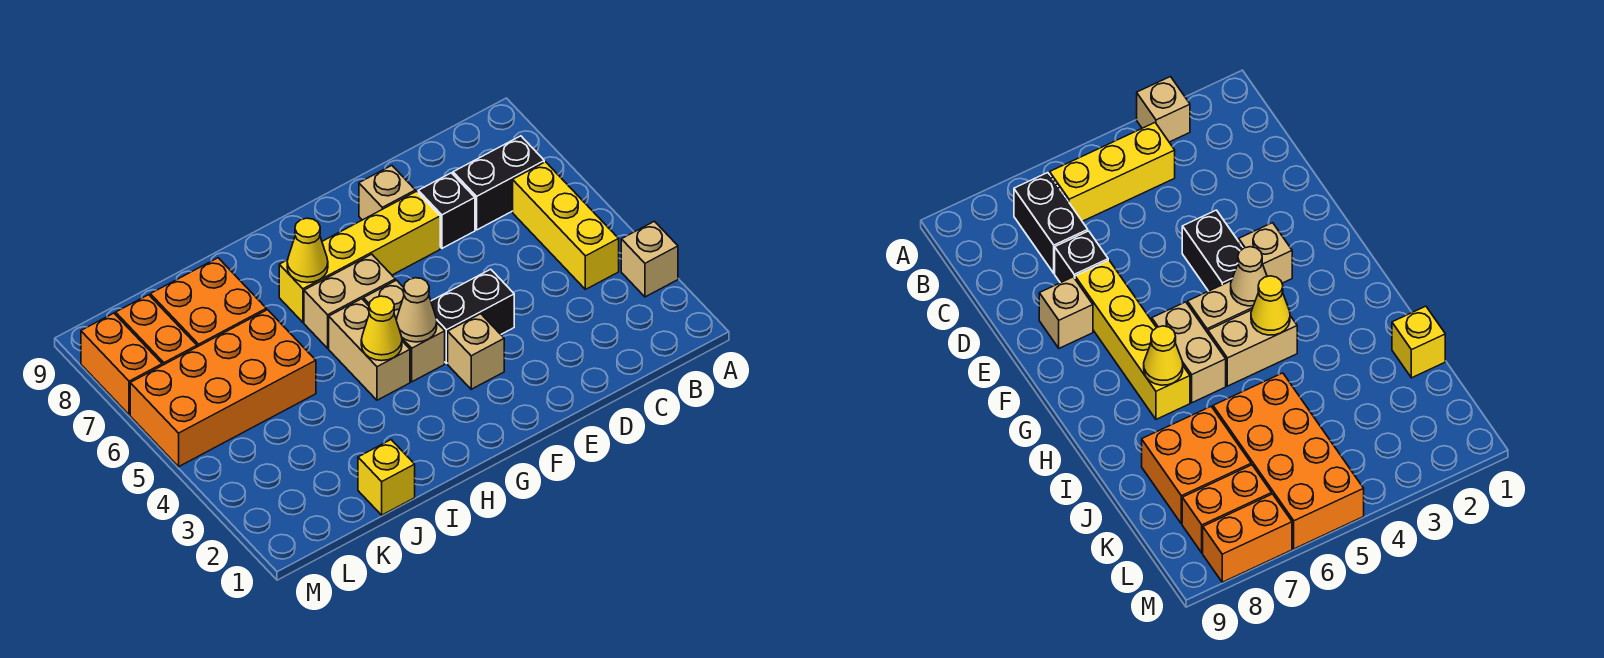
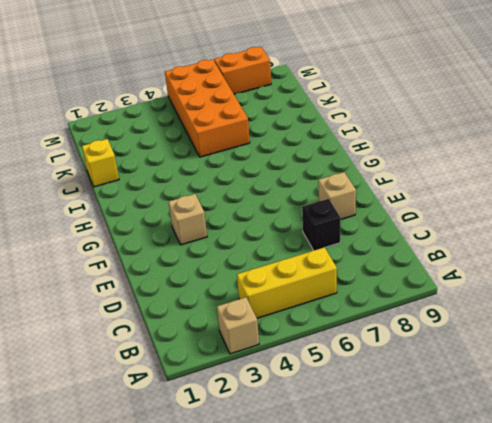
none -> black brick B7:C7 level 1
none -> black brick E4:F4 level 1
none -> yellow brick E7:H7 level 1

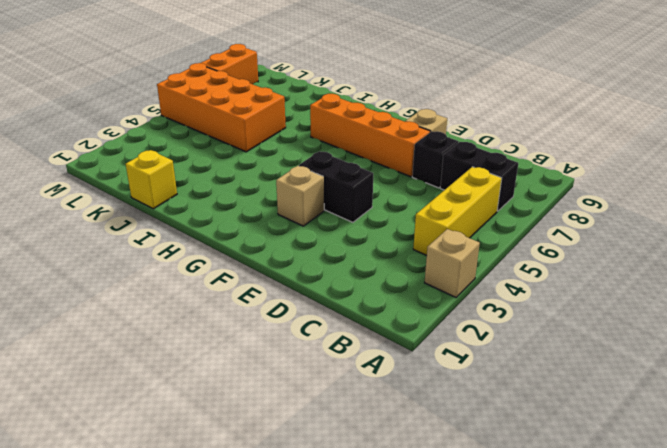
orange brick E7:H7 level 1 -> yellow brick E7:H7 level 1
none -> tan brick G4:G5 level 1
none -> tan brick G6:H6 level 1
none -> tan brick H4:H5 level 1

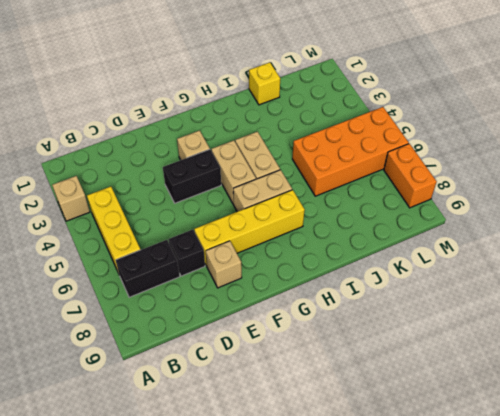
none -> orange brick J7:K8 level 1
none -> orange brick L7:L8 level 1
none -> tan cone G4 level 2

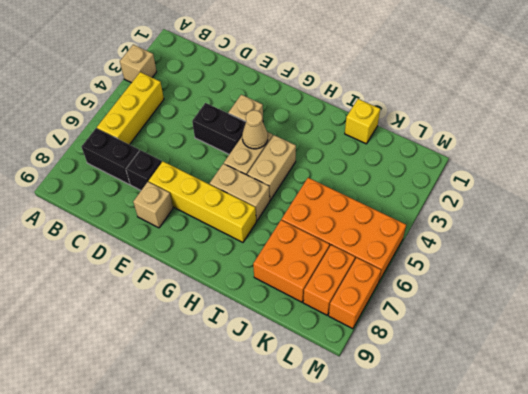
none -> yellow cone H4 level 2
none -> yellow cone H7 level 2

